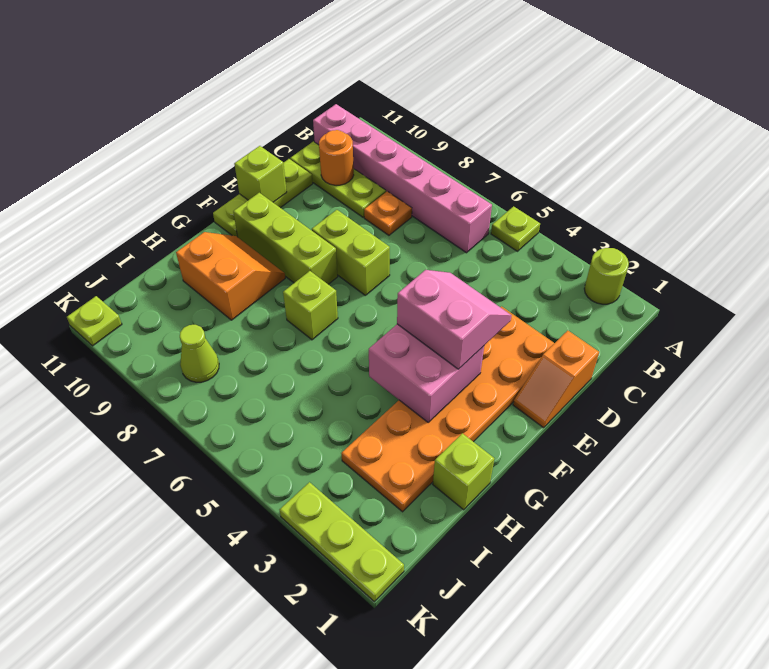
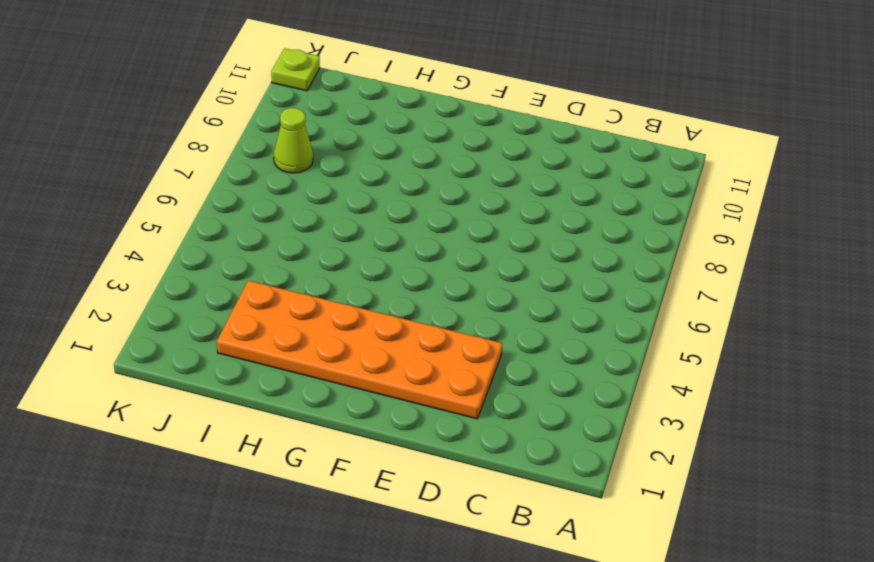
none -> lime round brick A2 level 1
none -> lime plate A5 level 1
none -> pink brick B6:B11 level 1

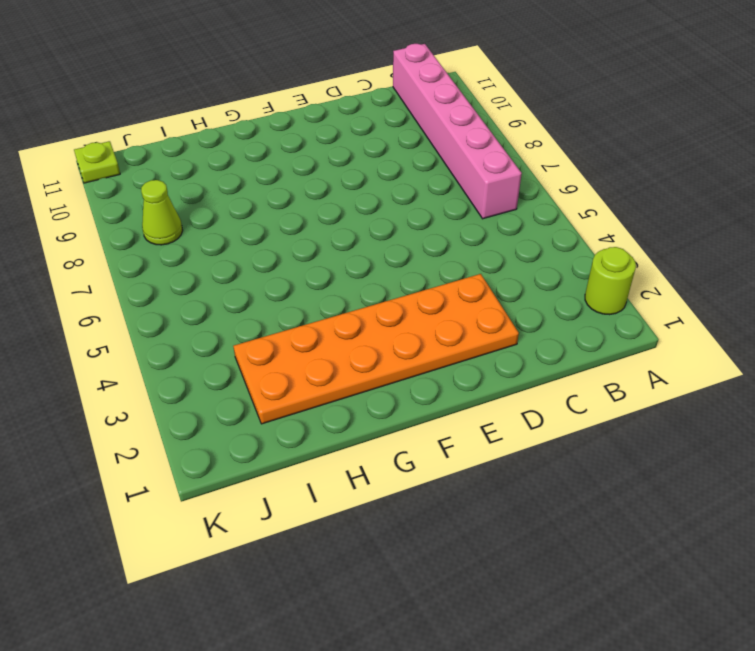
none -> lime plate A5 level 1
none -> orange plate C8 level 1
none -> lime plate C9:C11 level 1

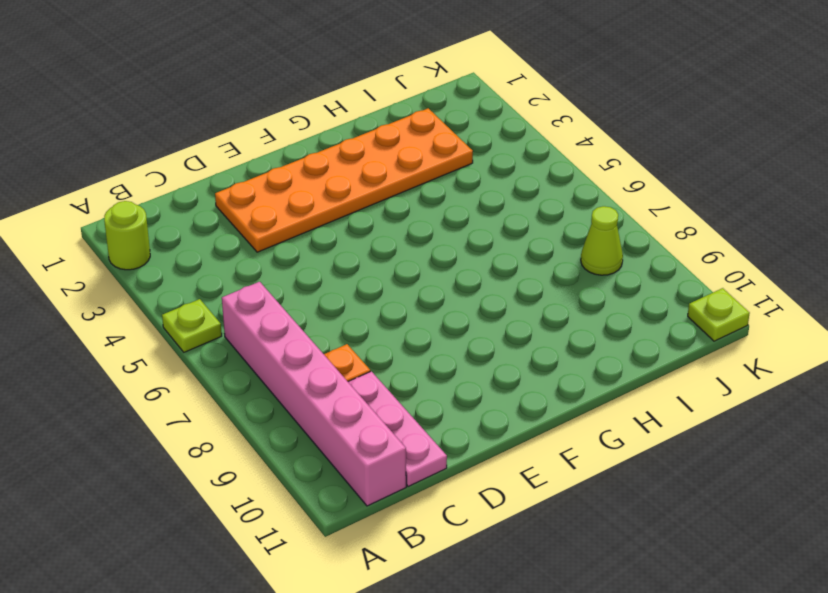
pink plate C9:C11 level 1 -> lime plate C9:C11 level 1
none -> orange slope D1:E1 level 1 top D
none -> lime plate D11:F11 level 1
none -> lime brick E7:E8 level 1

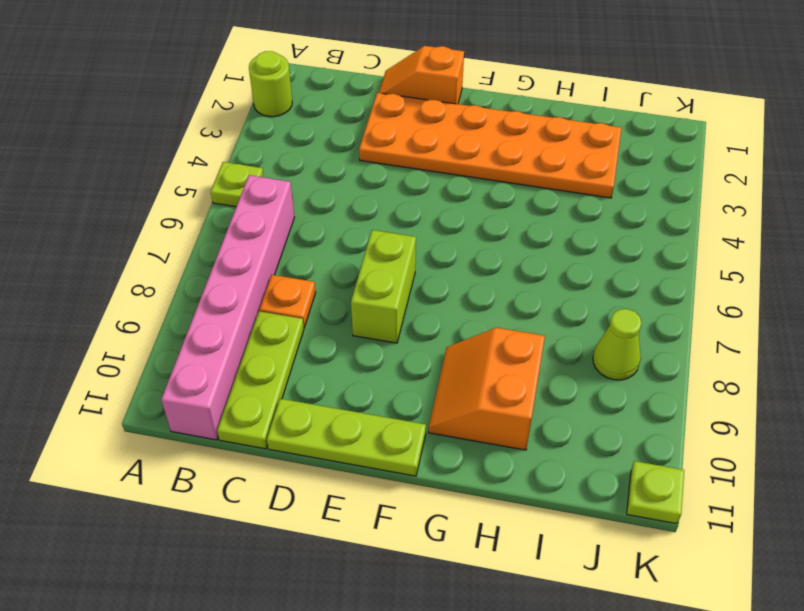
orange slope D1:E1 level 1 top E -> orange slope D1:E1 level 1 top D
none -> lime brick F8:F10 level 1
none -> lime brick G7 level 1
none -> lime brick H1 level 1

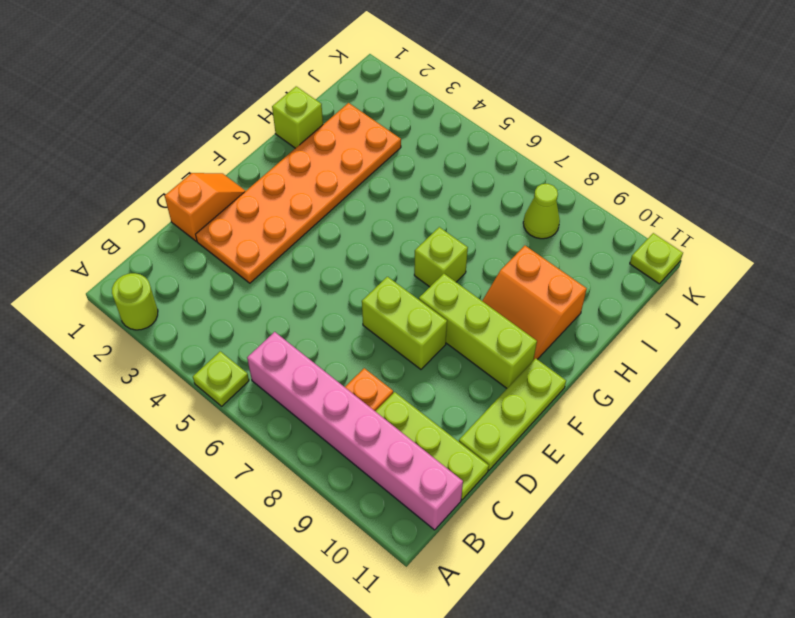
none -> lime plate K1:K3 level 1
none -> orange round brick C10 level 2
none -> lime brick E11 level 2

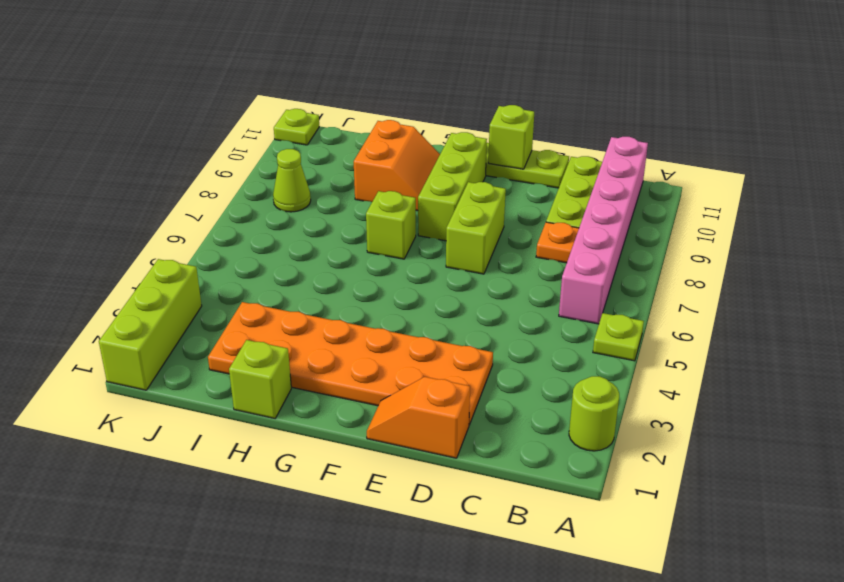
lime brick K1:K3 level 1 -> lime plate K1:K3 level 1
none -> orange round brick C10 level 2
none -> pink brick F3:G4 level 2
none -> pink slope E3:F4 level 3 top F

